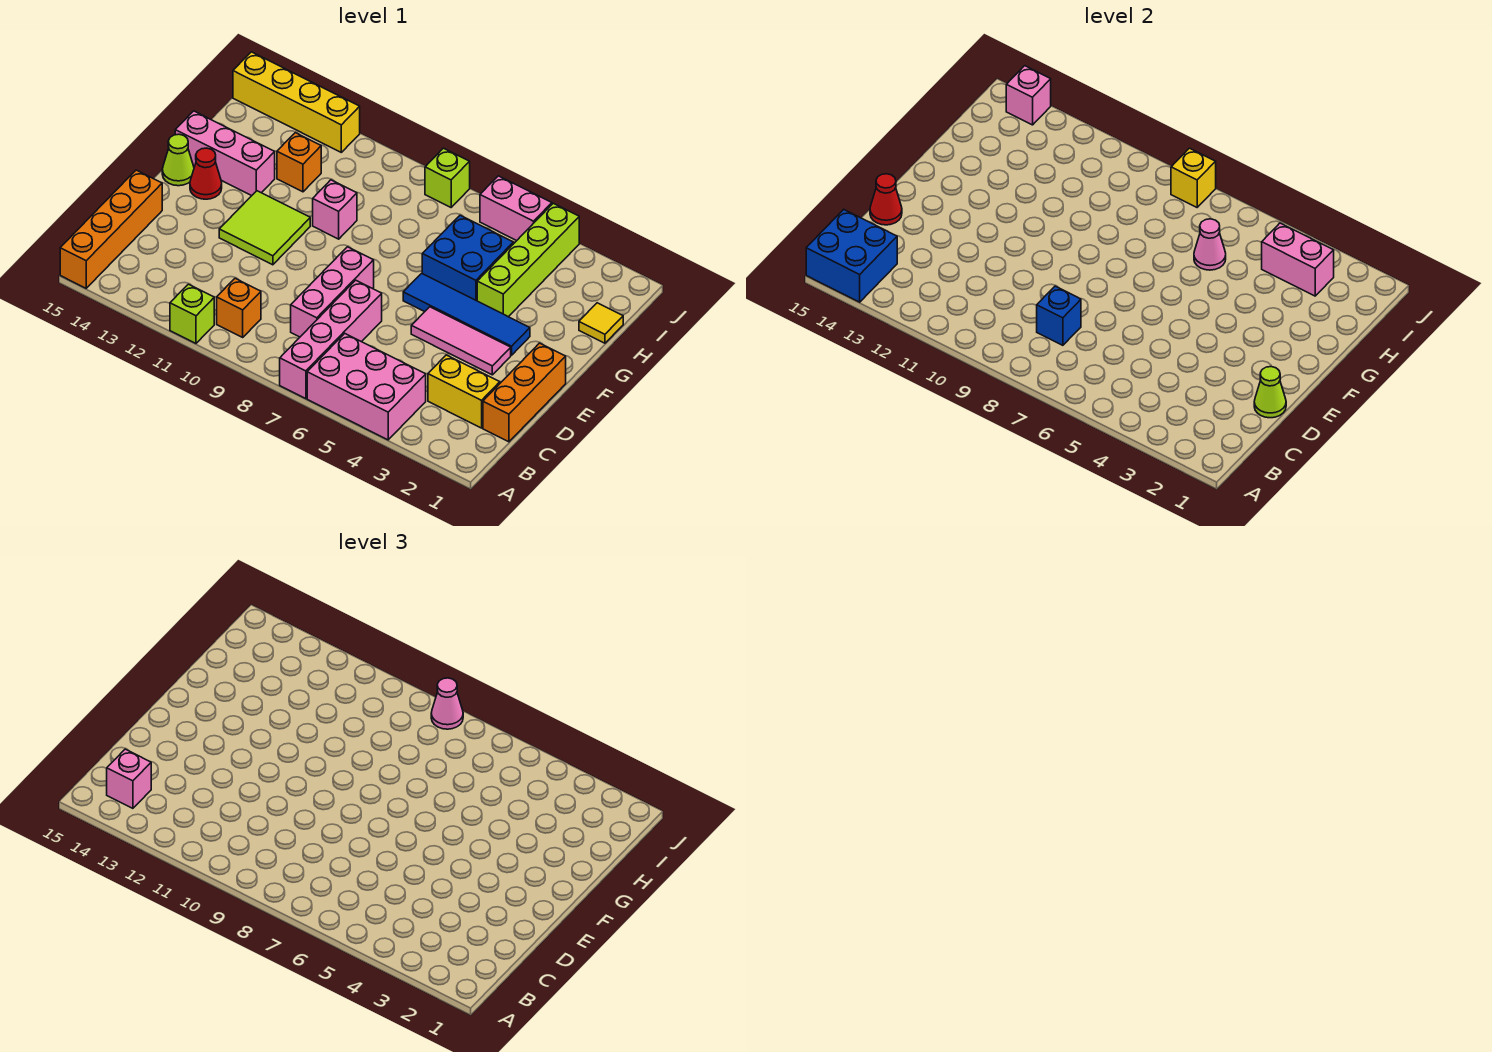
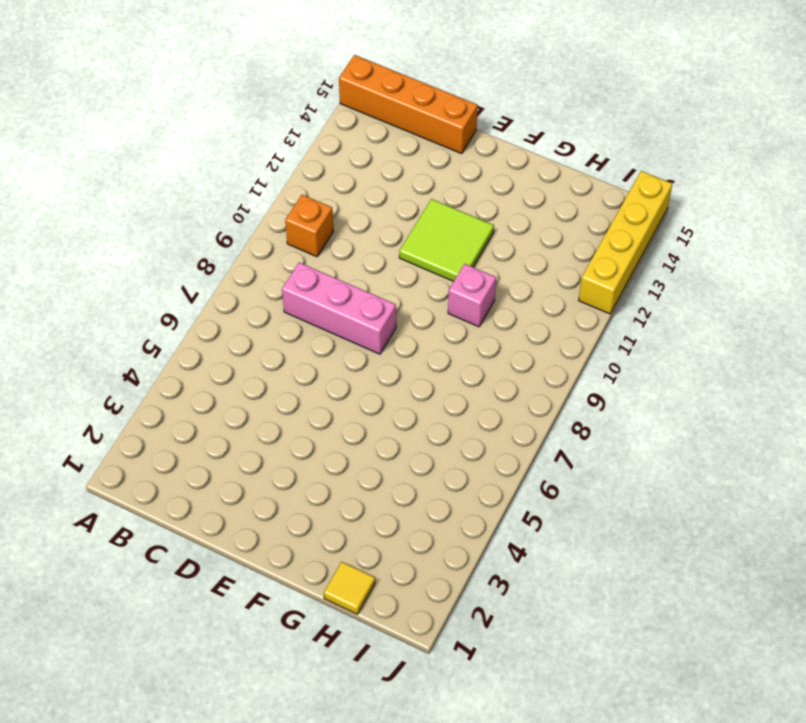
none -> pink brick A4:B6 level 1
none -> pink brick A7:D7 level 1
none -> lime brick A11 level 1
none -> orange brick C1:E1 level 1

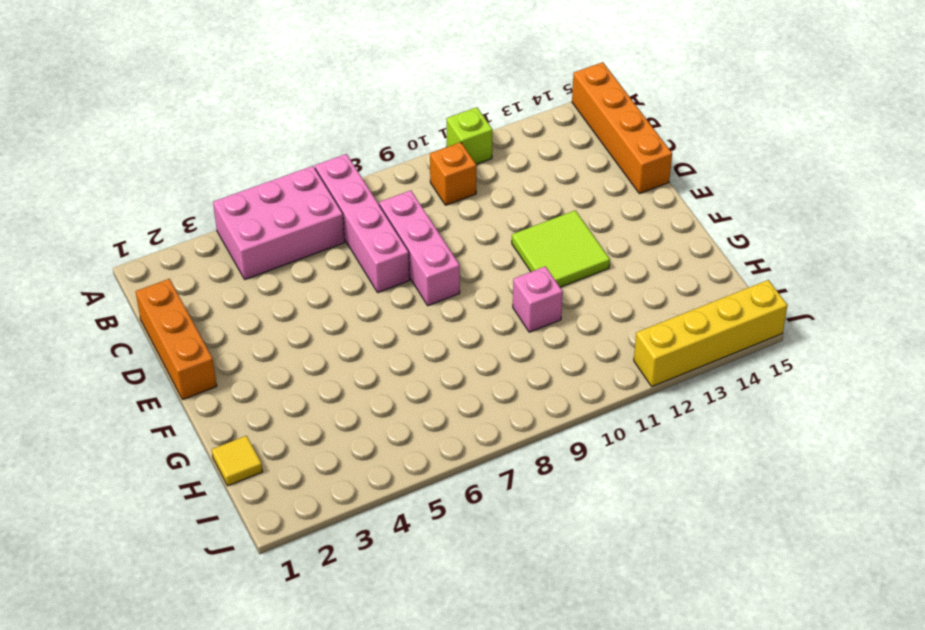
none -> yellow brick C2:C3 level 1
none -> pink tile E3:E5 level 1
none -> blue tile F3:F6 level 1
none -> red cone F14 level 1

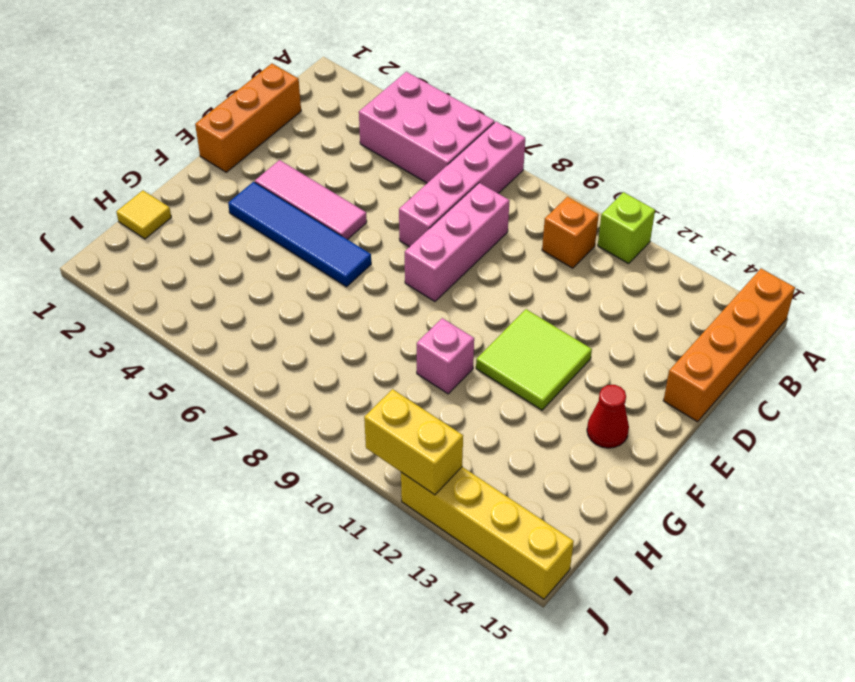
yellow brick J11:J12 level 2 -> yellow brick C2:C3 level 1
none -> lime cone F15 level 1
none -> lime brick G4:J4 level 1
none -> blue brick G5:H6 level 1
none -> pink brick G13:G15 level 1

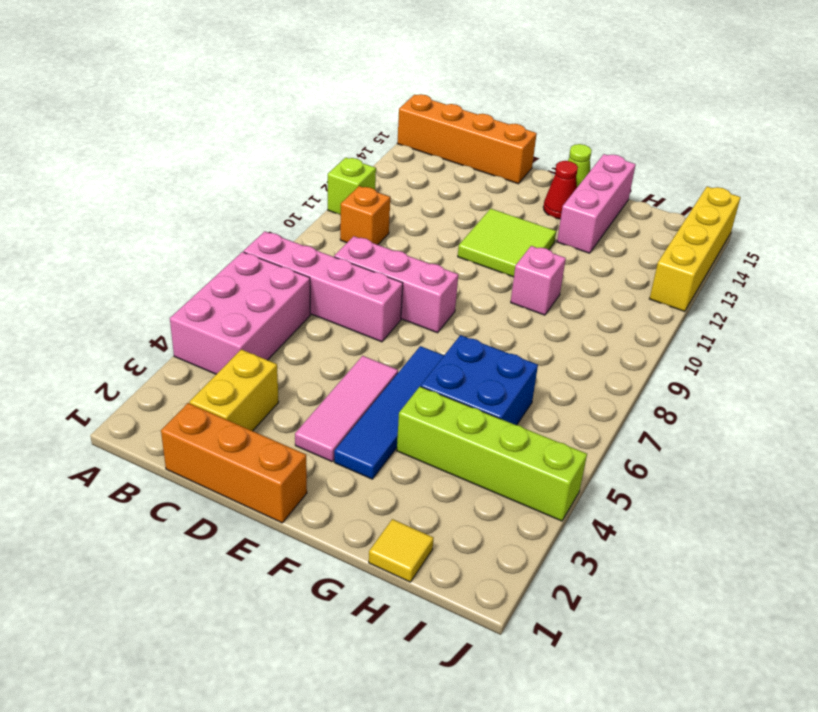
none -> orange brick H12 level 1
none -> pink brick J5:J6 level 1
none -> lime brick J8 level 1
none -> blue brick A14:B15 level 2

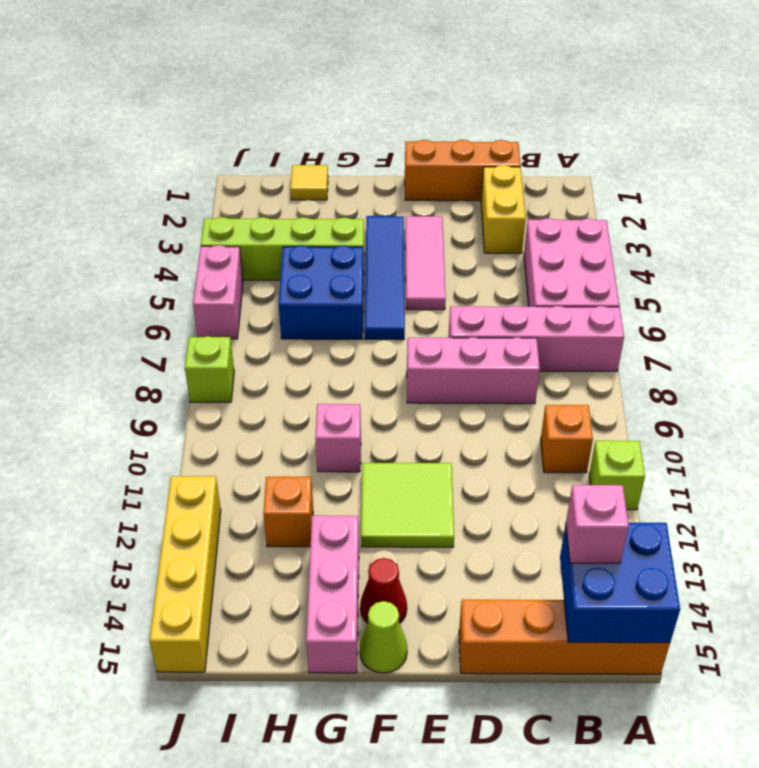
none -> blue brick C8 level 2
none -> lime cone D1 level 2
none -> red cone D15 level 2
none -> pink cone H6 level 2

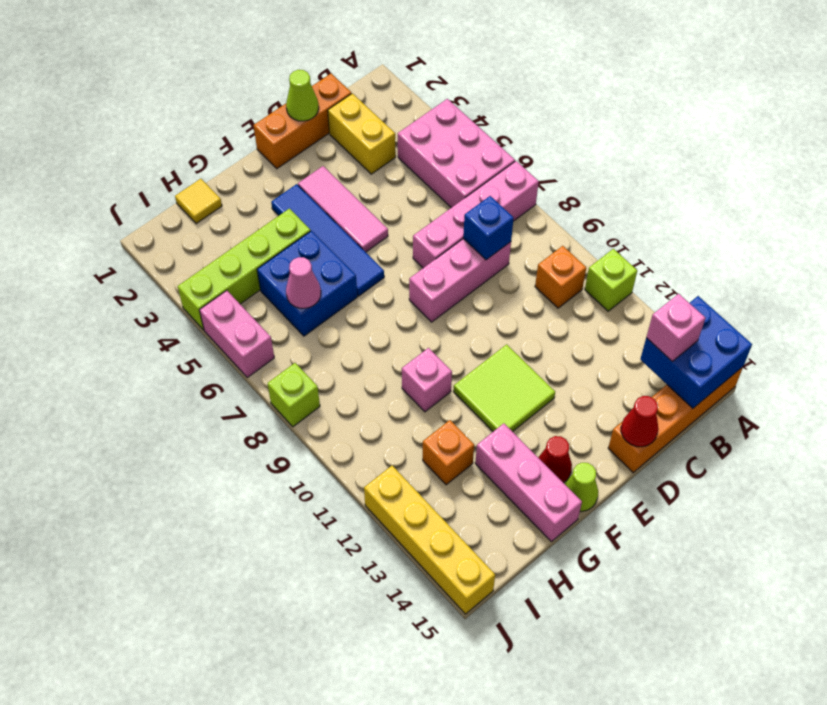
none -> pink brick I3:I4 level 2
none -> yellow brick J8 level 2
none -> pink brick J14 level 2
none -> pink cone J8 level 3

